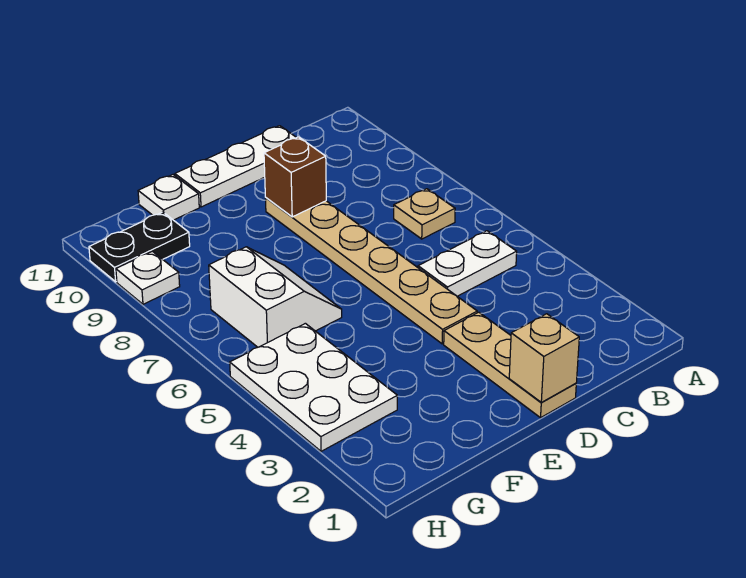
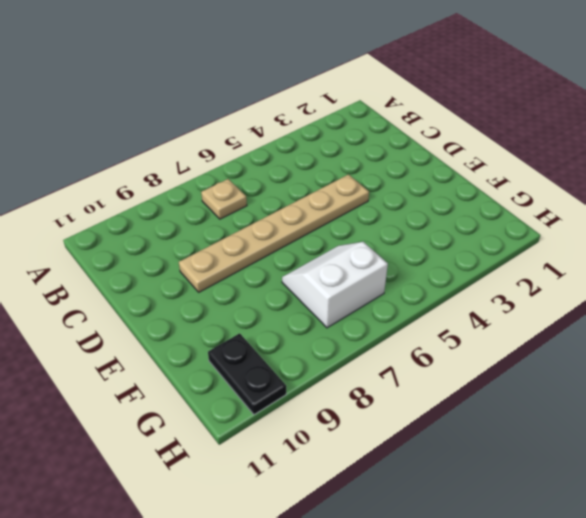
none -> white plate B5:C5 level 1
none -> white plate C11:E11 level 1
none -> tan plate D1:D3 level 1

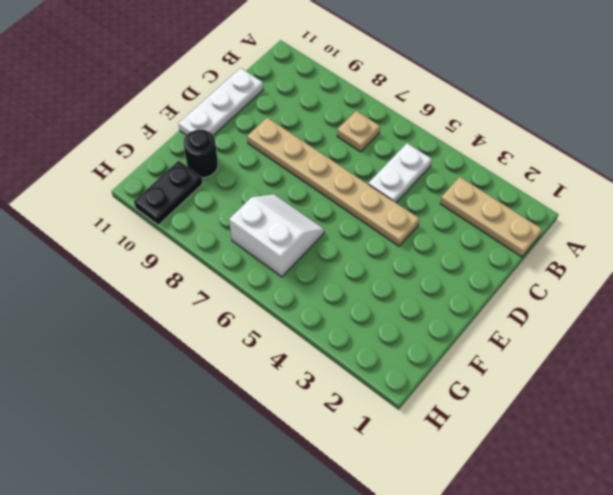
tan plate B1:B3 level 1 -> tan plate D1:D3 level 1
black round brick F10 level 1 -> none
none -> white plate F11 level 1
none -> white plate G3:H5 level 1
none -> white plate H9 level 1

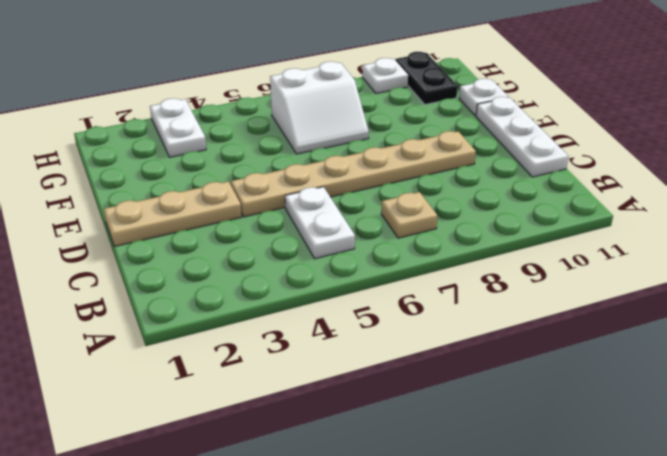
white plate G3:H3 level 1 -> white plate G3:H5 level 1
none -> tan brick D1 level 2
none -> brown brick D9 level 2

